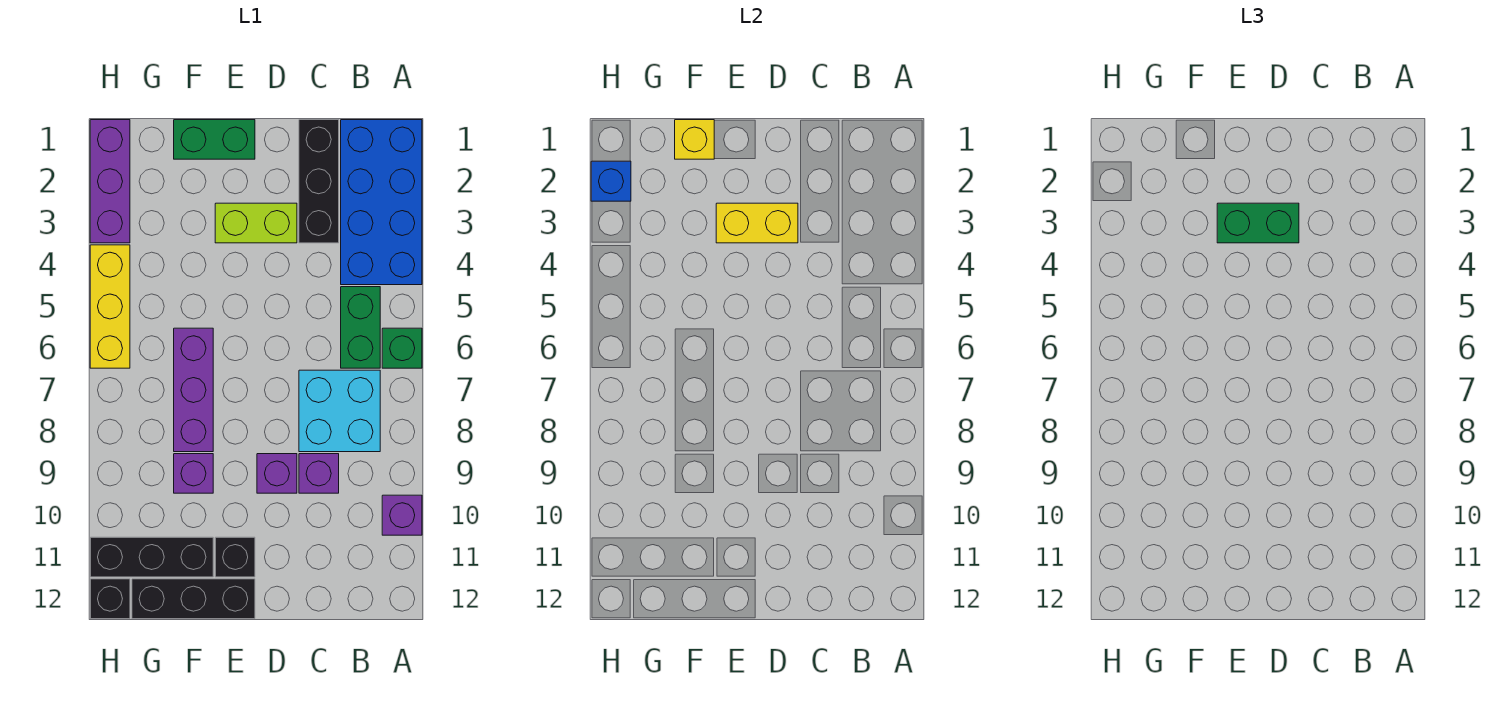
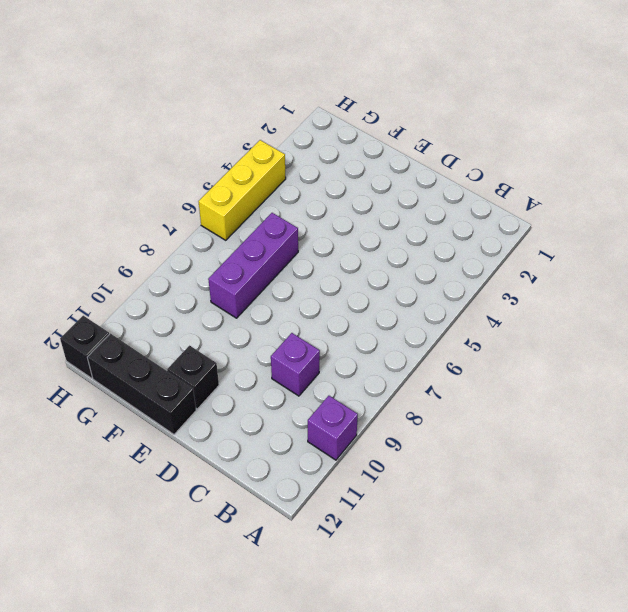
none -> blue brick A1:B4 level 1
none -> green brick A6 level 1
none -> green brick B5:B6 level 1

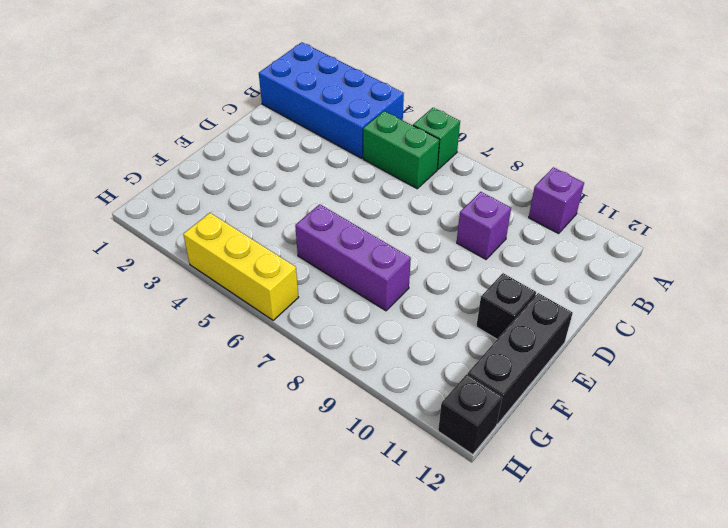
none -> cyan brick B7:C8 level 1
none -> black brick C1:C3 level 1
none -> lime brick D3:E3 level 1

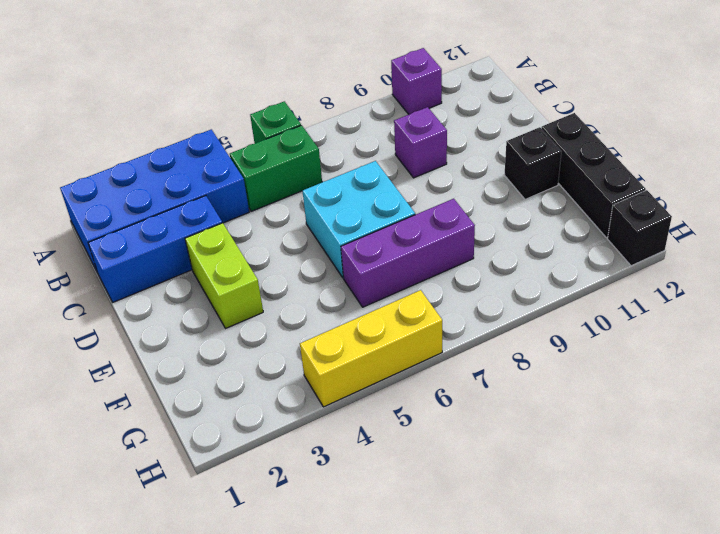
blue brick C1:C3 level 1 -> black brick C1:C3 level 1
cyan brick D6:E7 level 1 -> cyan brick B7:C8 level 1
none -> purple brick D9 level 1
none -> green brick E1:F1 level 1
none -> purple brick F9 level 1

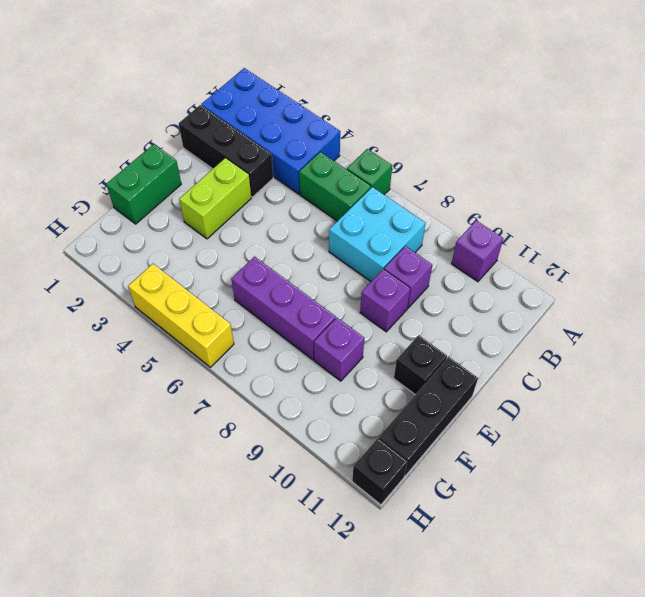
none -> black brick F11:H11 level 1
none -> purple brick H1:H3 level 1
none -> yellow brick D3:E3 level 2

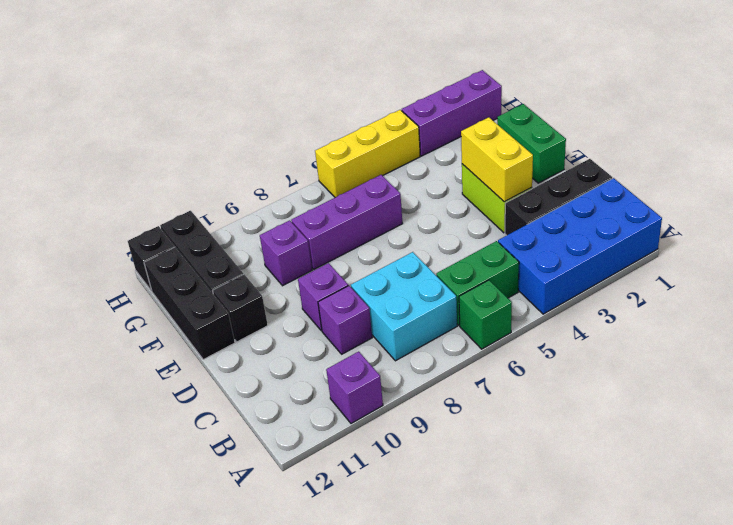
none -> yellow brick F1 level 2
none -> blue brick H2 level 2
none -> green brick D3:E3 level 3

